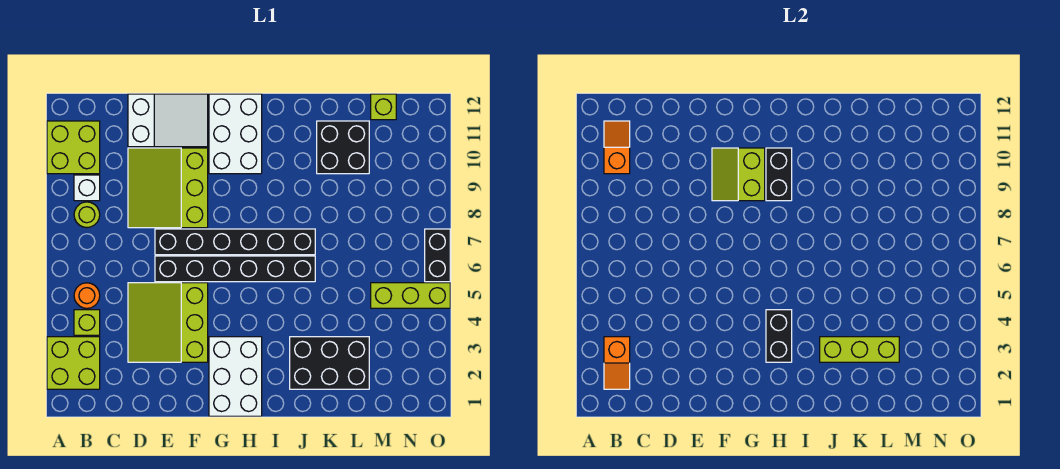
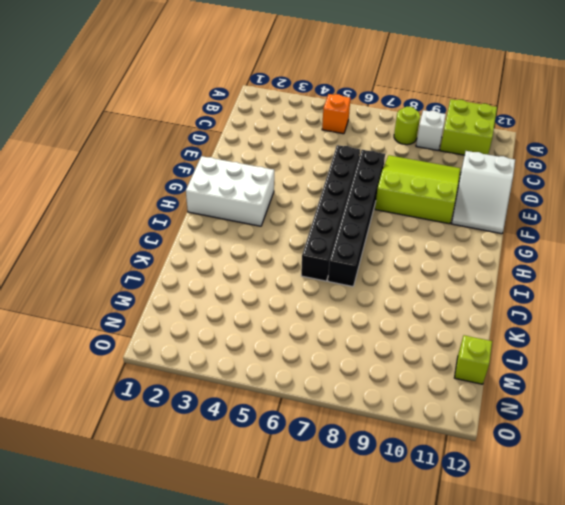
orange brick B5 level 1 -> orange round brick B5 level 1
none -> lime brick A2:B3 level 1
none -> lime brick B4 level 1
none -> lime slope D3:F5 level 1 top F

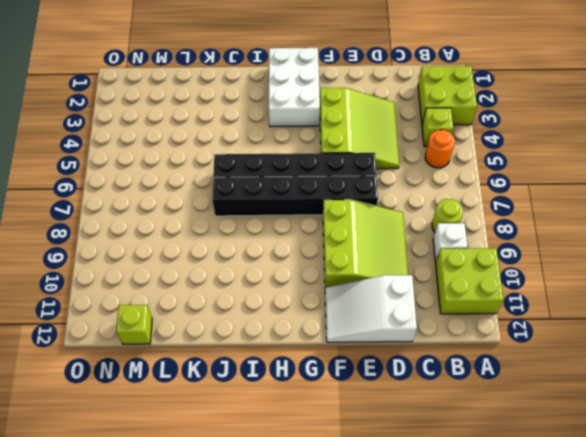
none -> white brick G10:H12 level 1
none -> black brick J2:L3 level 1
none -> black brick K10:L11 level 1

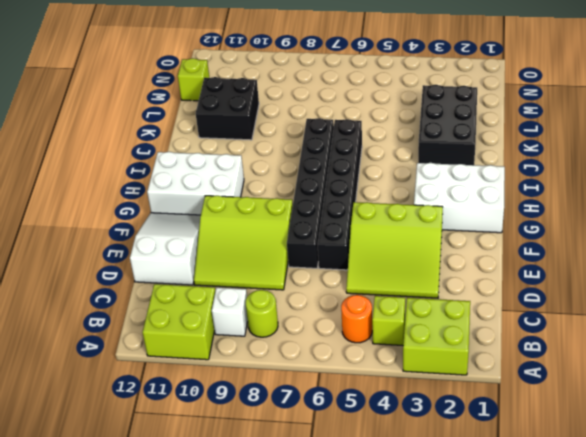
none -> lime brick M5:O5 level 1
none -> black brick O6:O7 level 1
none -> orange slope B2:B3 level 2 top 3

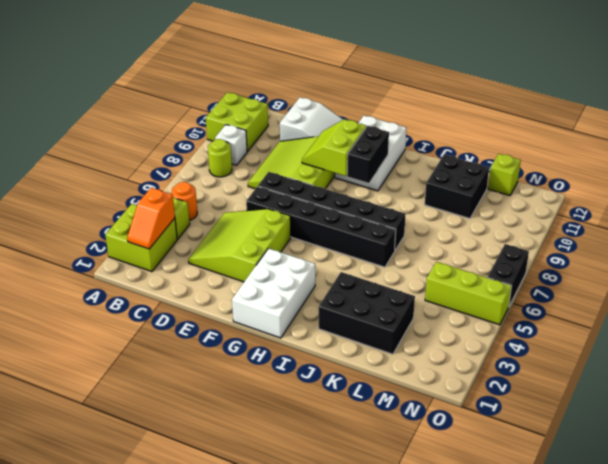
none -> orange slope B10:B11 level 2 top 10
none -> black brick H3:H4 level 2
none -> lime brick J3:L3 level 2

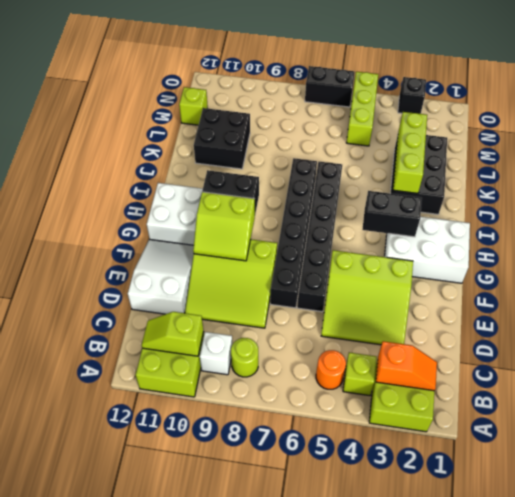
lime slope B10:B11 level 2 top 10 -> orange slope B10:B11 level 2 top 10
black brick O3 level 1 -> none

